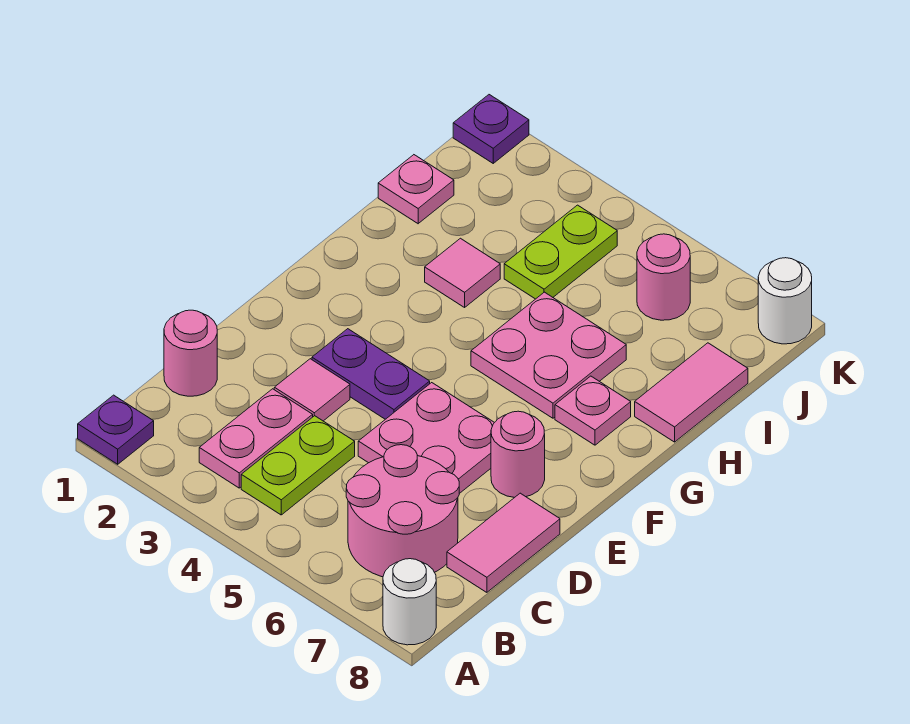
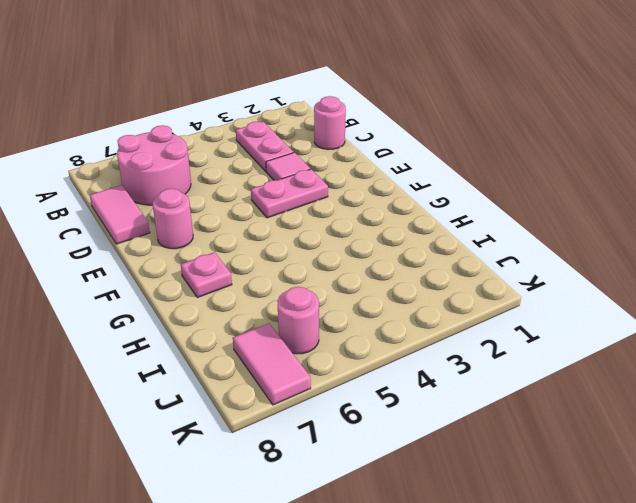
pink plate E3:E4 level 1 -> purple plate E3:E4 level 1
pink tile J7:K7 level 1 -> pink tile H8:I8 level 1
none -> purple plate A1 level 1
none -> white round brick A8 level 1
none -> lime plate B4:C4 level 1

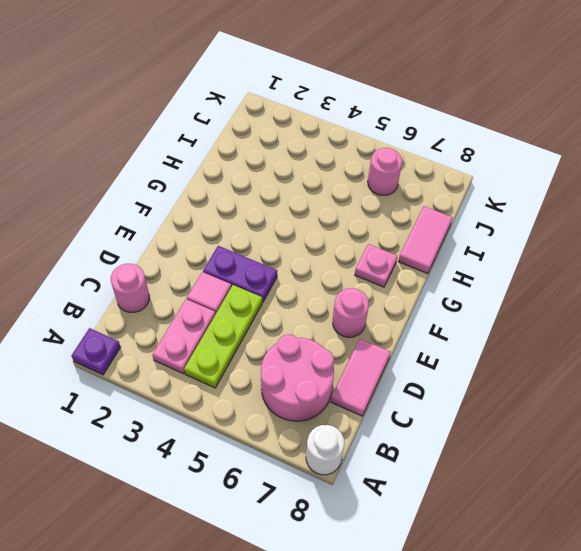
lime plate B4:D4 level 1 -> lime plate B4:C4 level 1
none -> pink plate D5:E6 level 1
none -> pink plate G5:H6 level 1
none -> pink tile H3 level 1

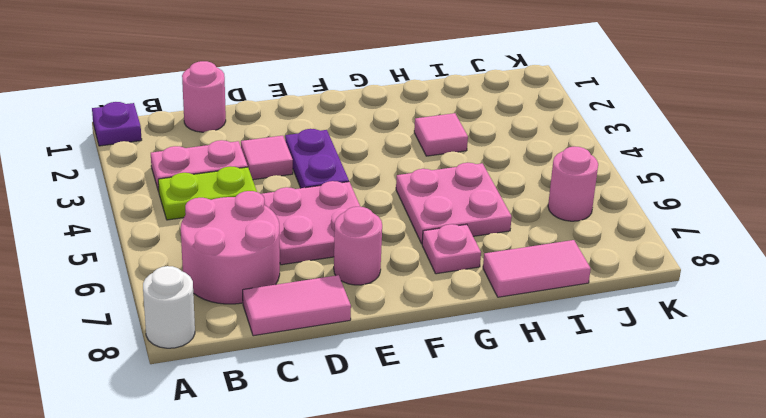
none -> pink plate I1 level 1
none -> lime plate I4:J4 level 1
none -> purple plate K1 level 1

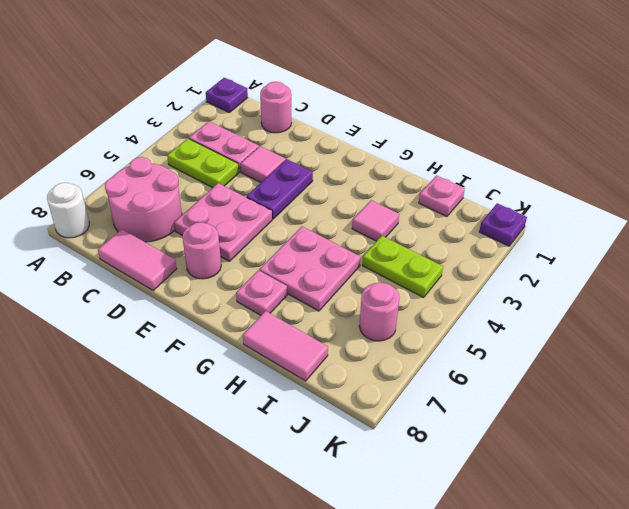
none -> white round brick K8 level 1

